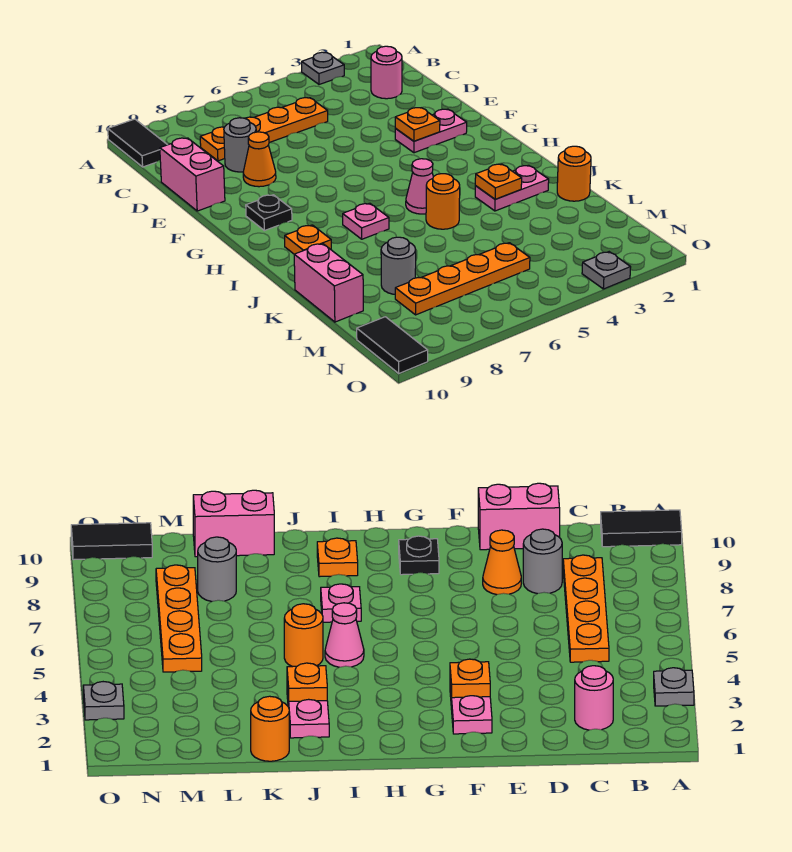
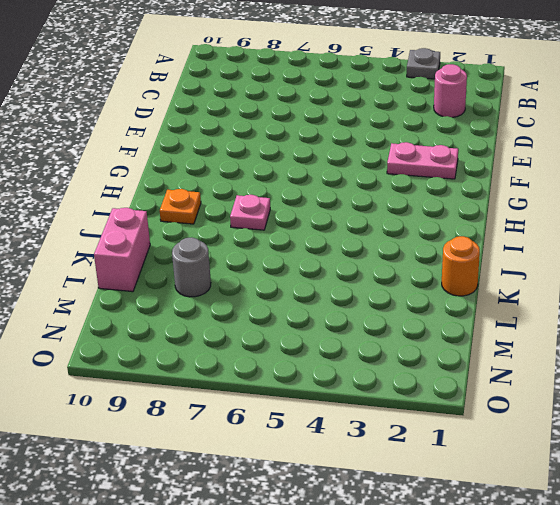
none -> black tile A10:B10 level 1
none -> orange plate C5:C8 level 1
none -> grey round brick D8 level 1

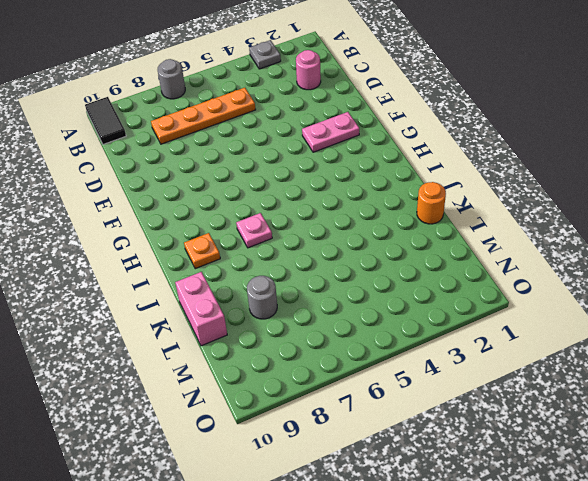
grey round brick A7 level 1 -> grey round brick D8 level 1
none -> pink brick D10:E10 level 1
none -> orange cone E8 level 1
none -> black plate G9 level 1

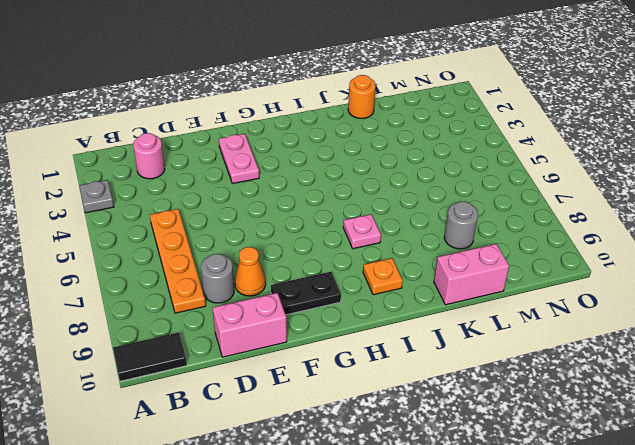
black plate F9:G9 level 1 -> black plate G9 level 1
none -> pink cone I5 level 1
none -> pink plate J2:J3 level 1
none -> orange round brick J5 level 1

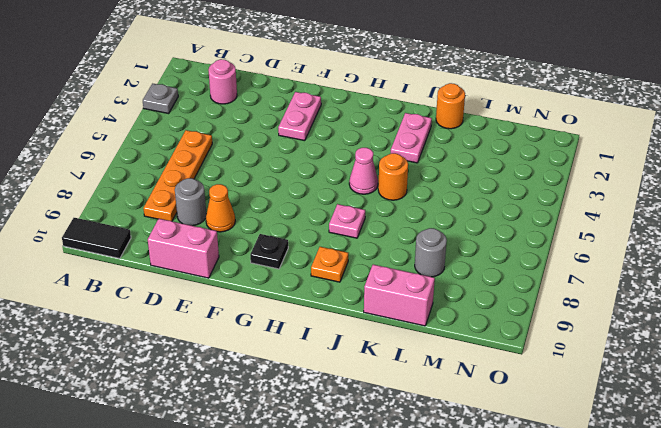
none -> orange plate M5:M8 level 1
none -> black tile N10:O10 level 1
none -> grey plate O3 level 1

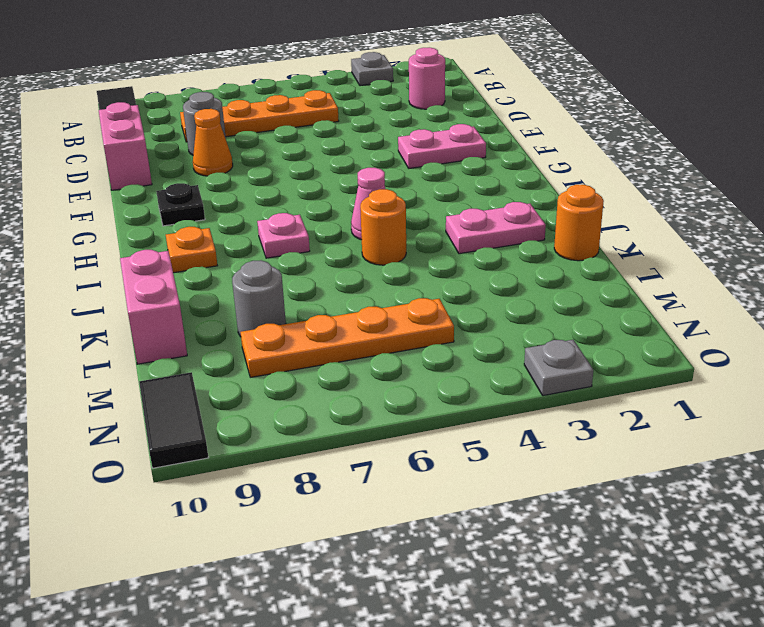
none -> orange plate F3 level 2
none -> orange plate J3 level 2

